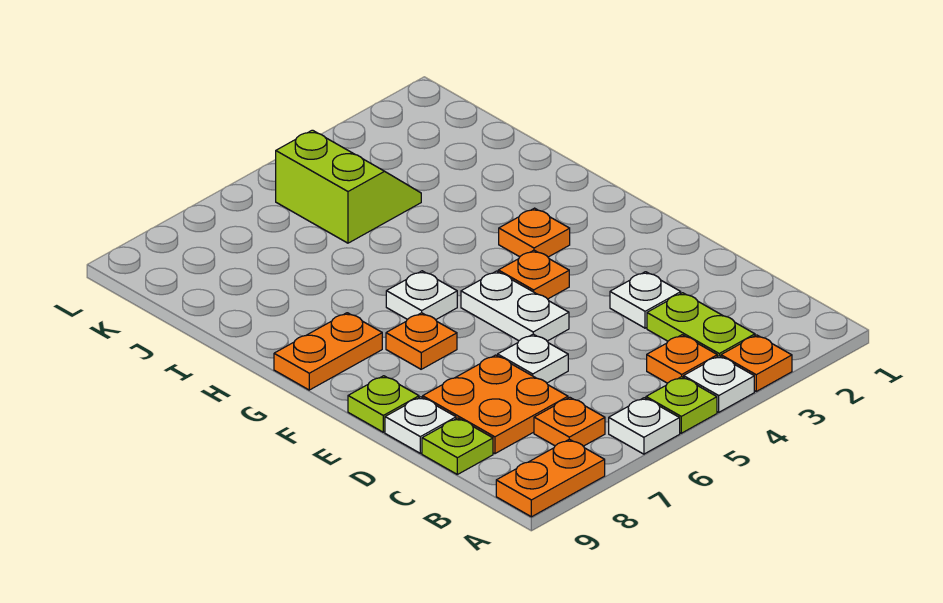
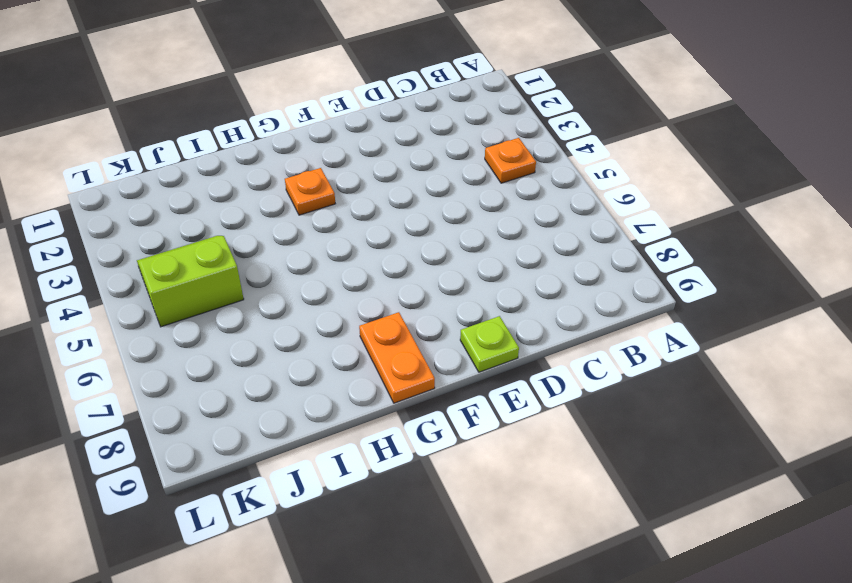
none -> orange plate A3 level 1
none -> white plate A4 level 1
none -> lime plate A5 level 1

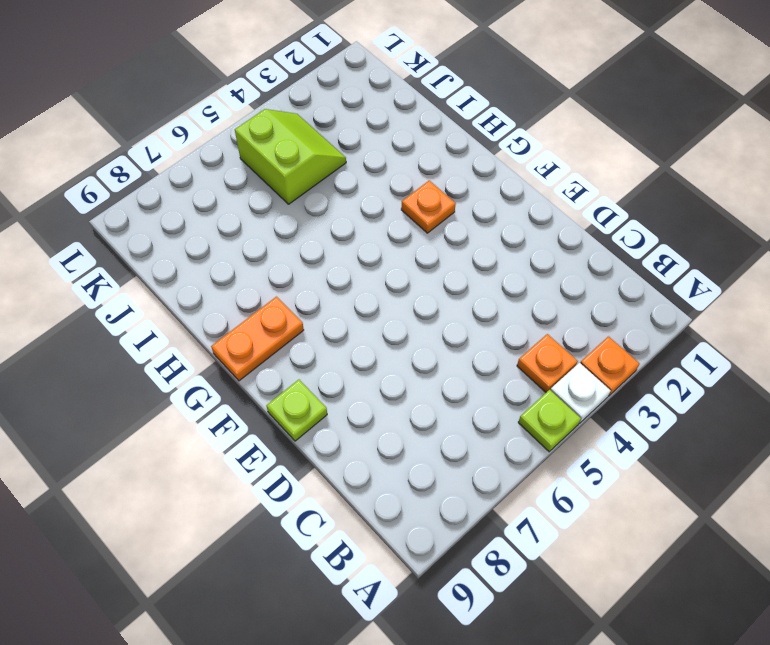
none -> white plate A6 level 1
none -> orange plate A8:A9 level 1
none -> lime plate B3:C3 level 1

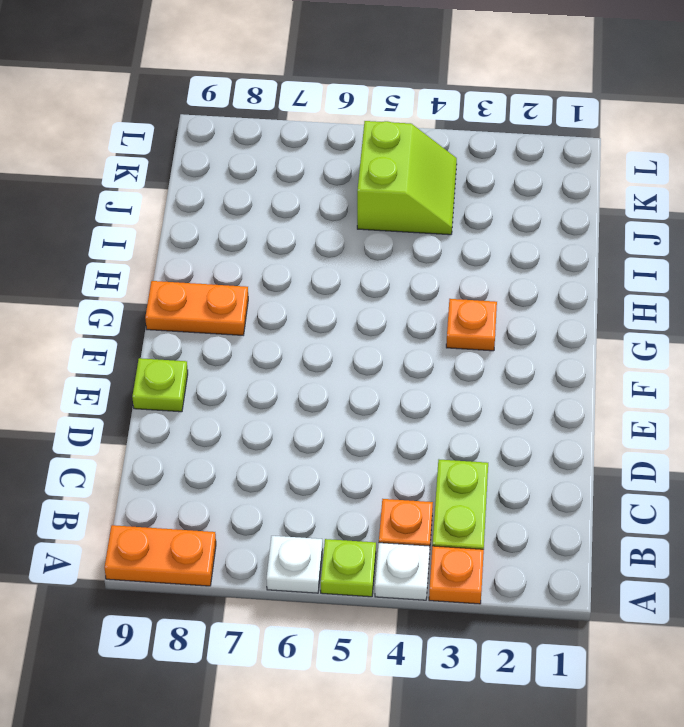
none -> orange plate B7 level 1
none -> orange plate C7:D8 level 1
none -> lime plate C9 level 1

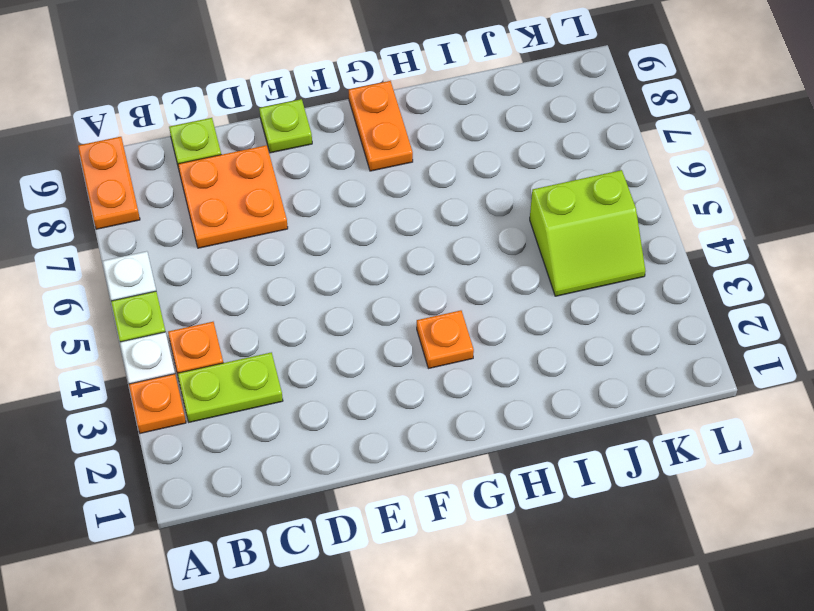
none -> orange plate B7 level 1
none -> white plate D3 level 1
none -> white plate D6 level 1

